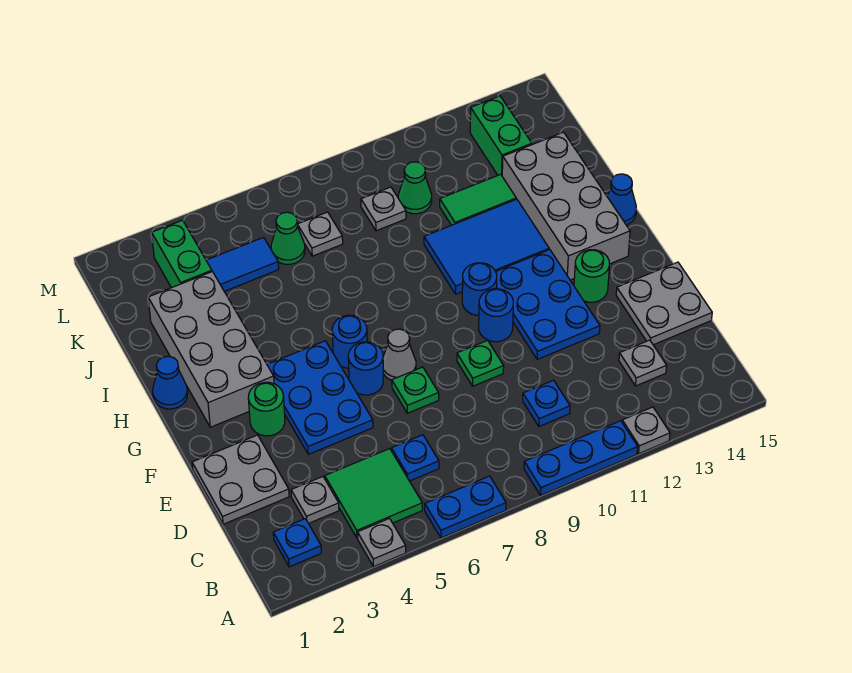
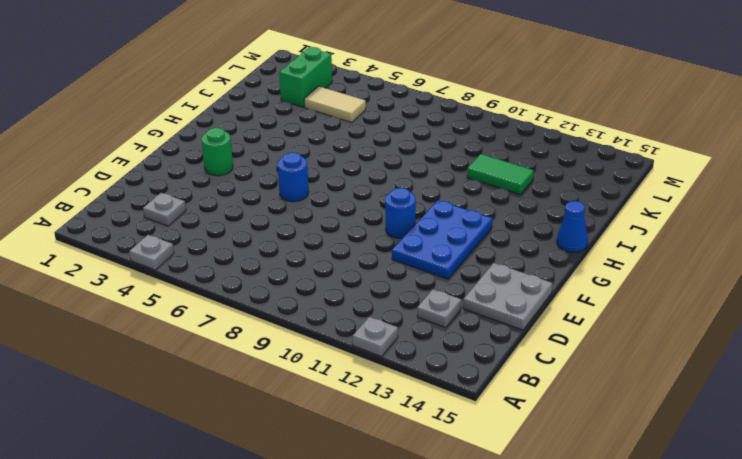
tan tile K4:K5 level 1 -> blue tile K4:K5 level 1
none -> blue plate A6:A7 level 1
none -> blue plate A9:A11 level 1
none -> blue plate B2 level 1
none -> green tile B4:C5 level 1

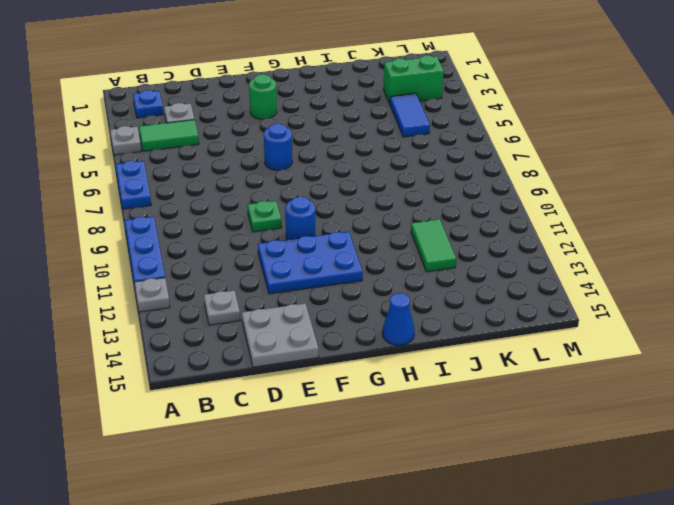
green tile B4:C4 level 1 -> green tile B4:C5 level 1
none -> blue plate C6 level 1
none -> blue plate C10 level 1
none -> grey plate D1:E2 level 1
none -> blue plate E4:G5 level 1

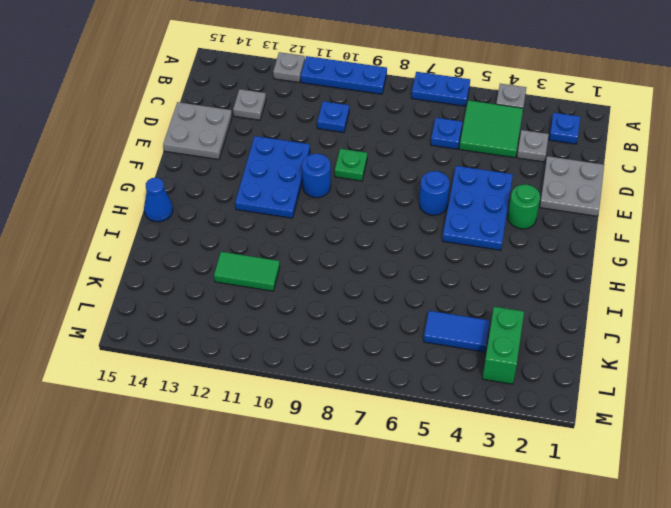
none -> green plate E7 level 1
none -> grey cone F7 level 1
none -> green round brick F13 level 1
none -> grey brick G2:J3 level 1

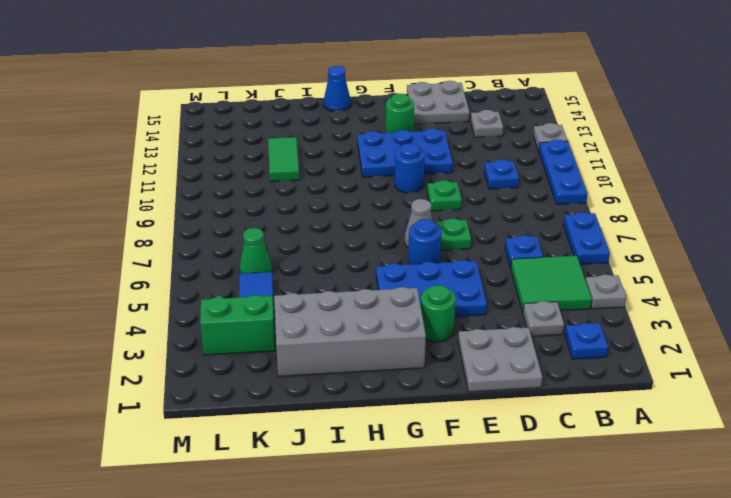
none -> blue round brick G6 level 1
none -> blue round brick G10 level 1
none -> grey brick G13:J14 level 1
none -> blue cone H1 level 1

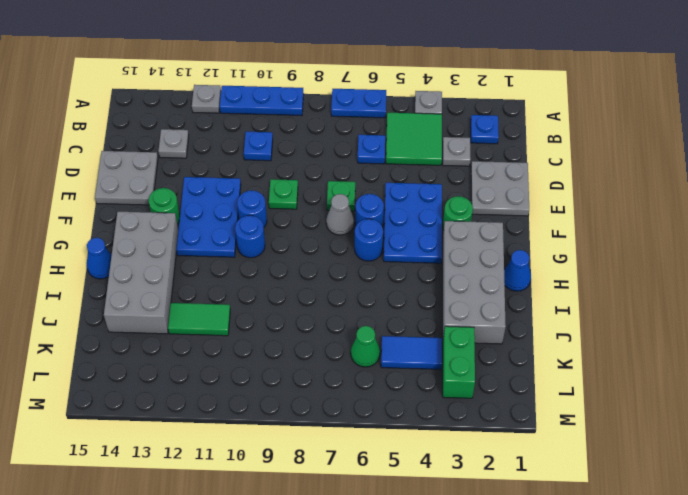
none -> blue tile H10:I12 level 1
none -> grey plate K7 level 1
none -> grey plate K9 level 1
none -> green cone K10 level 1

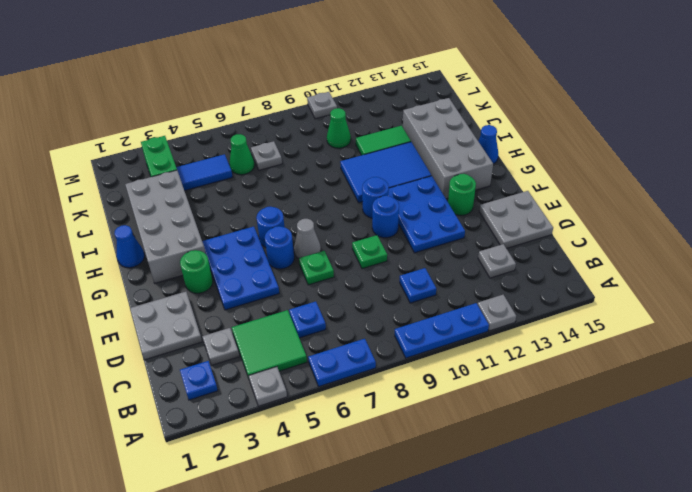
grey plate M10 level 1 -> grey plate K9 level 1
none -> green brick K13:L13 level 1

